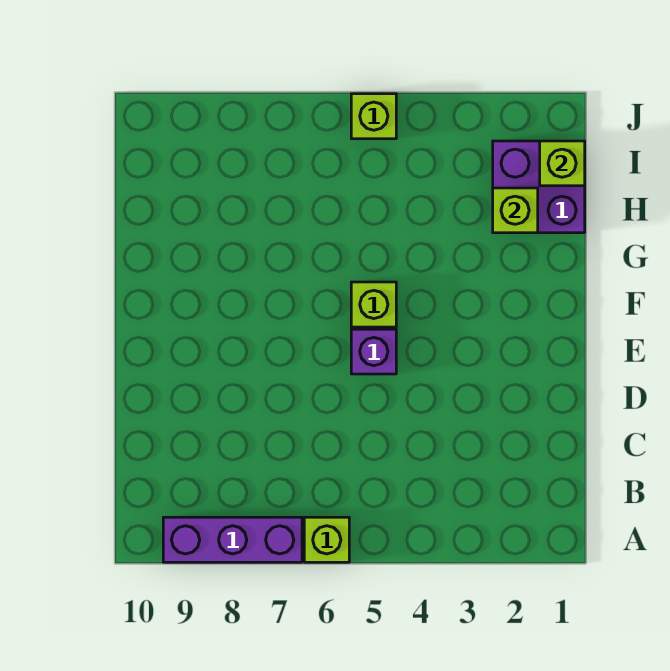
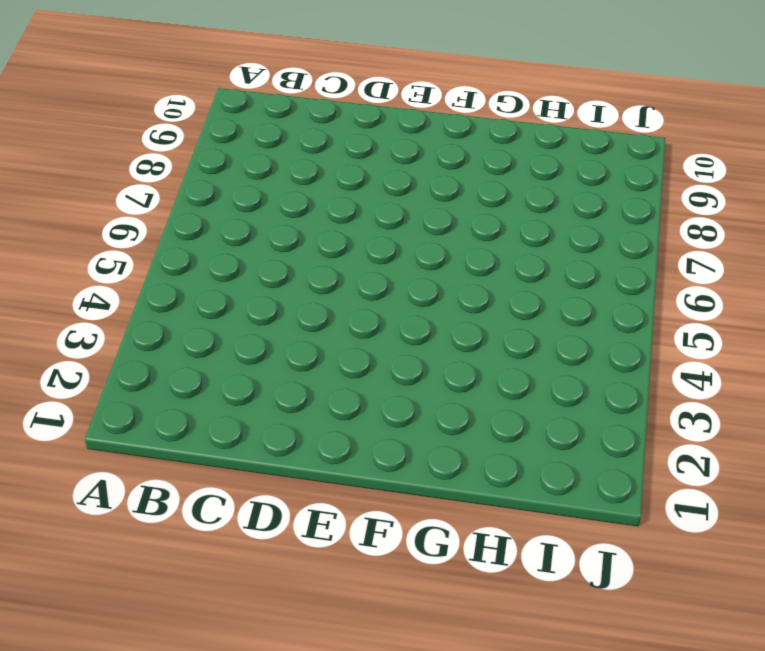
none -> lime brick A6 level 1
none -> purple brick A7:A9 level 1

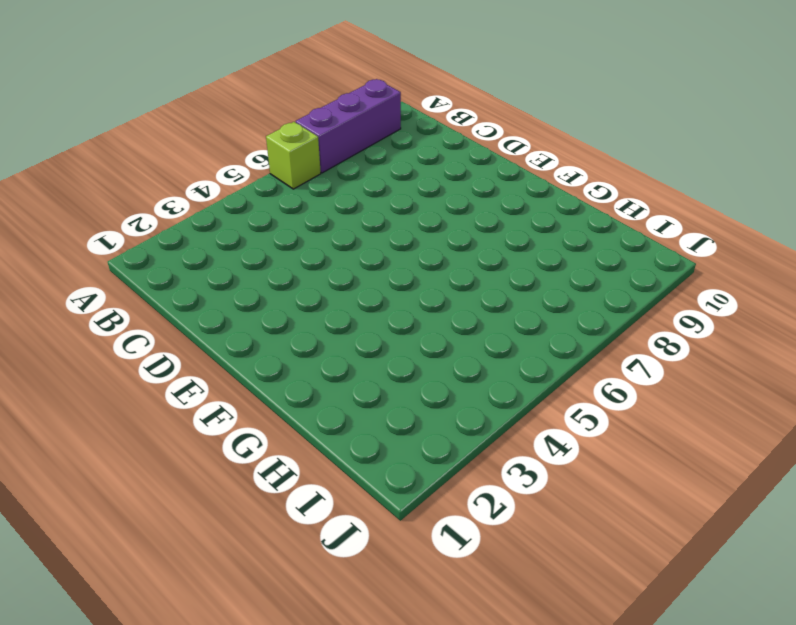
none -> purple brick E5 level 1
none -> lime brick F5 level 1

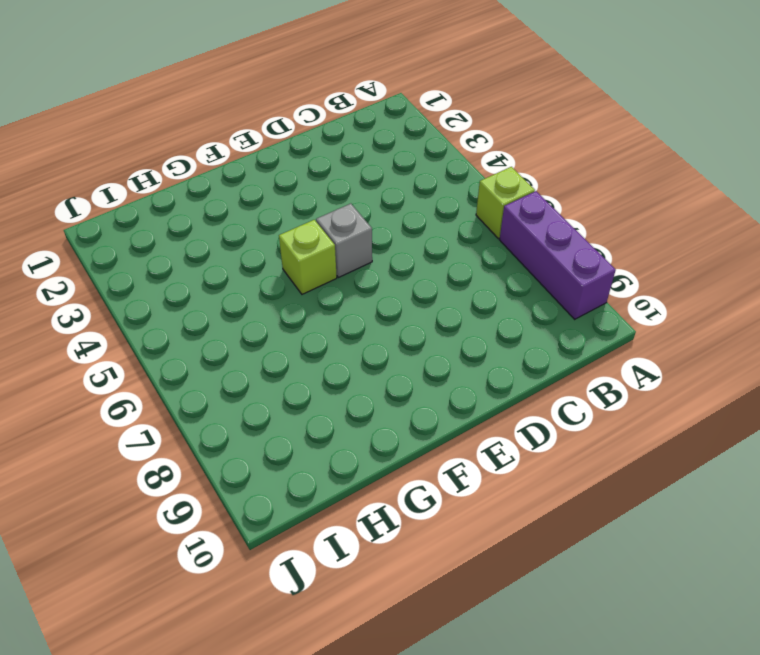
grey brick E5 level 1 -> purple brick E5 level 1
none -> purple brick H1:I2 level 1
none -> lime brick J5 level 1

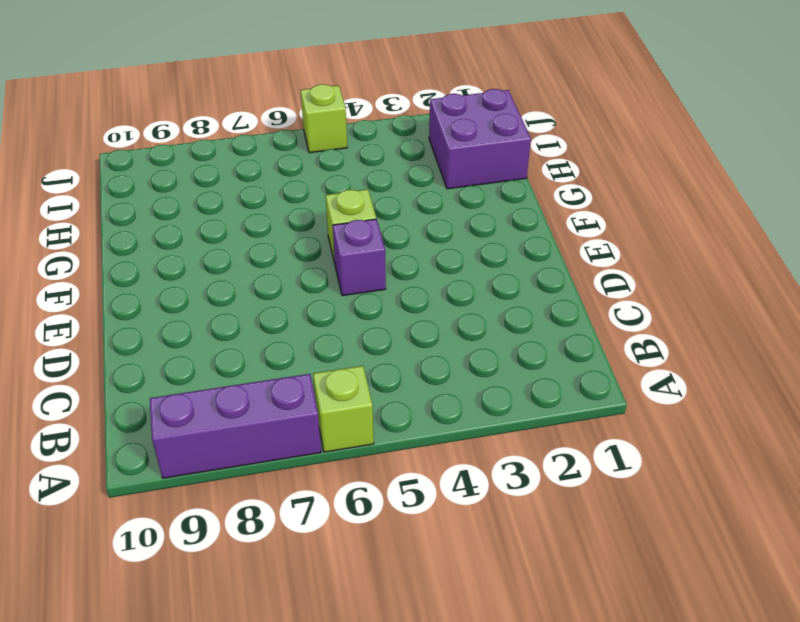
none -> lime brick H2 level 2
none -> lime brick I1 level 2

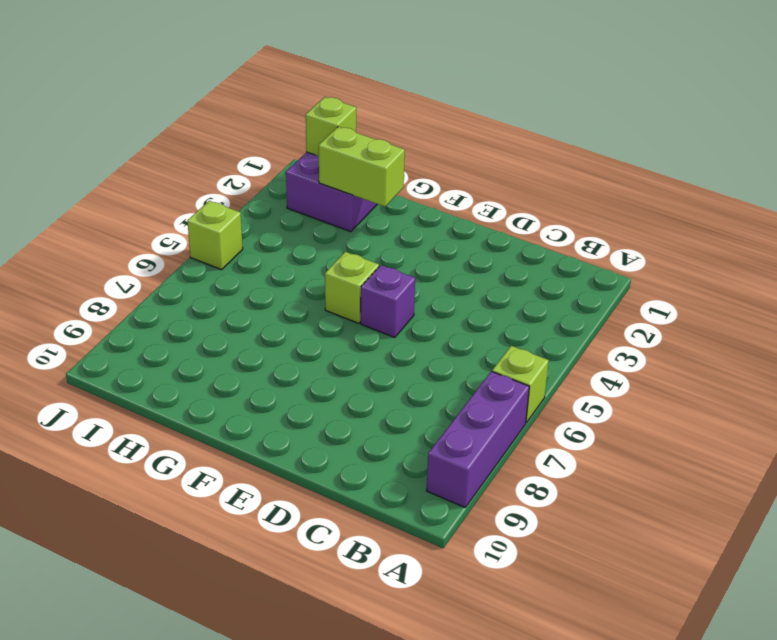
lime brick G2:H2 level 2 -> lime brick H2 level 2

